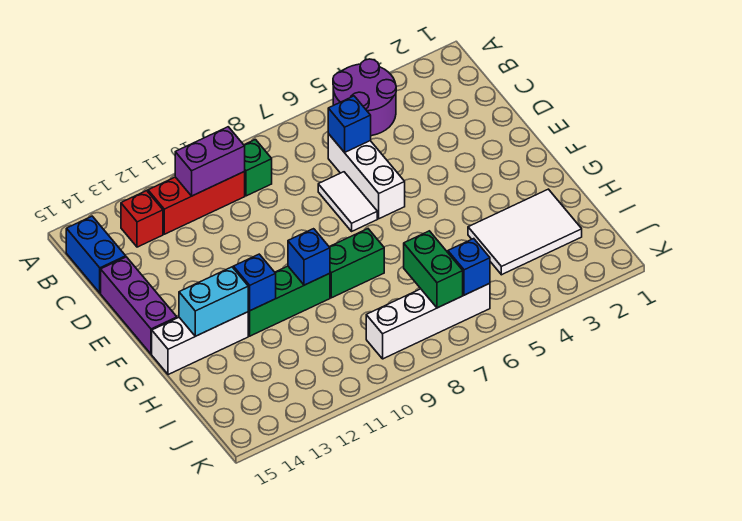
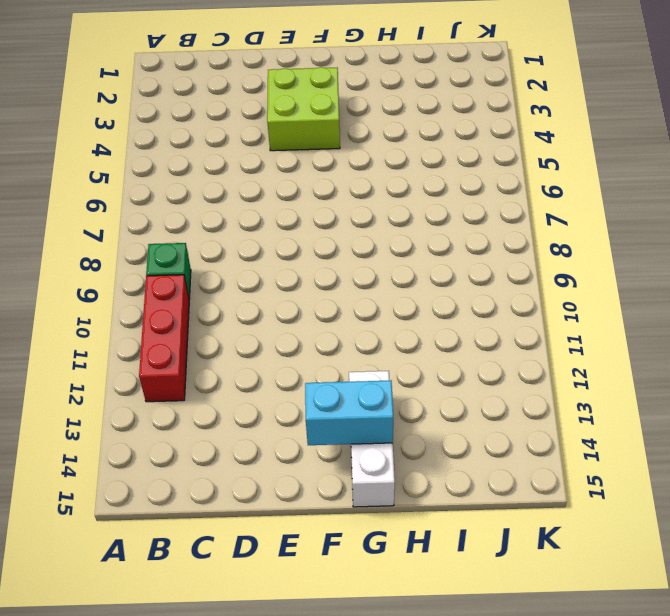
lime brick E3:F4 level 1 -> none
cyan brick F14:G14 level 2 -> cyan brick G13:G14 level 2
none -> purple round brick A4:B5 level 1
none -> red brick B13 level 1
none -> blue brick B15:C15 level 1

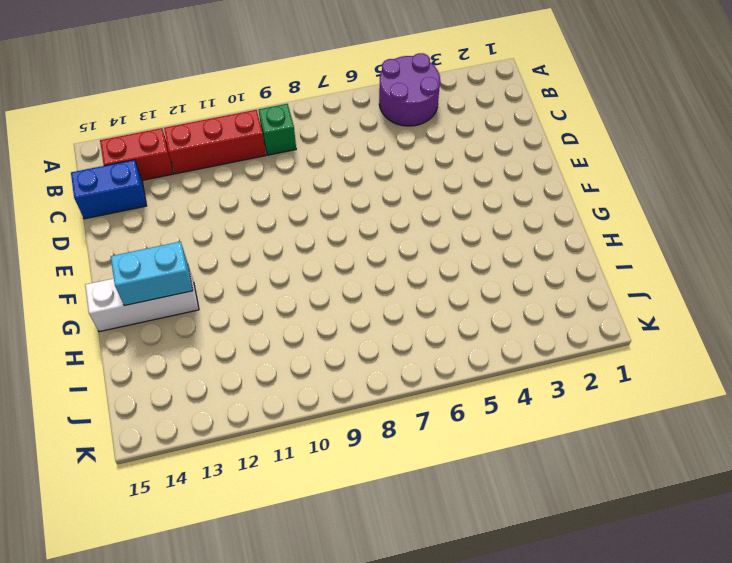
red brick B13:B14 level 1 -> red brick B13 level 1
blue brick C14:C15 level 1 -> blue brick B15:C15 level 1
none -> white brick C6:E6 level 1
none -> white tile D7:E7 level 1
none -> purple brick D15:F15 level 1

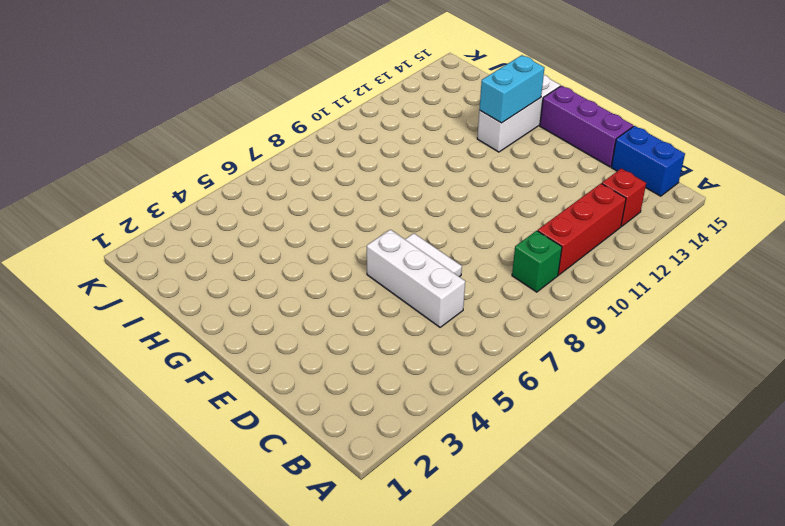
none -> purple round brick A4:B5 level 1
none -> green brick G8:G9 level 1
none -> green brick G10:G12 level 1

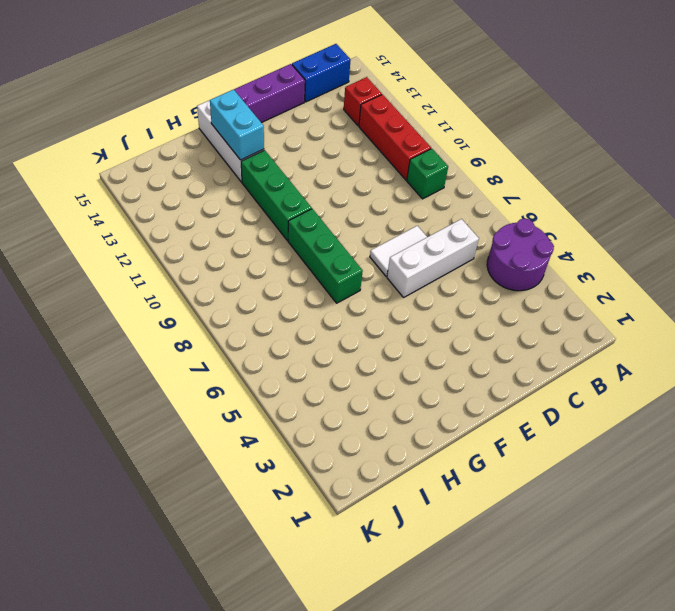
green brick G7:G9 level 1 -> green brick G8:G9 level 1
none -> white tile H2:I4 level 1
none -> white brick J6:J9 level 1
none -> purple brick B10:B11 level 2

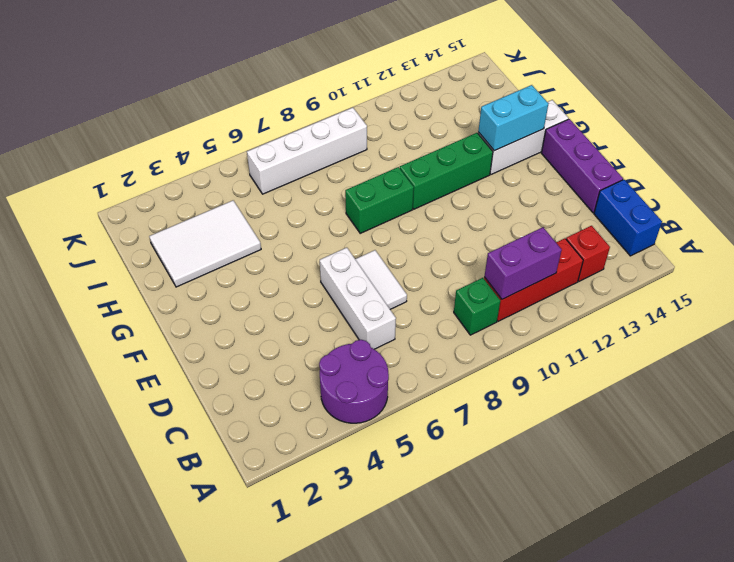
none -> blue brick C6 level 2
none -> blue brick G10 level 2
none -> blue brick G12 level 2

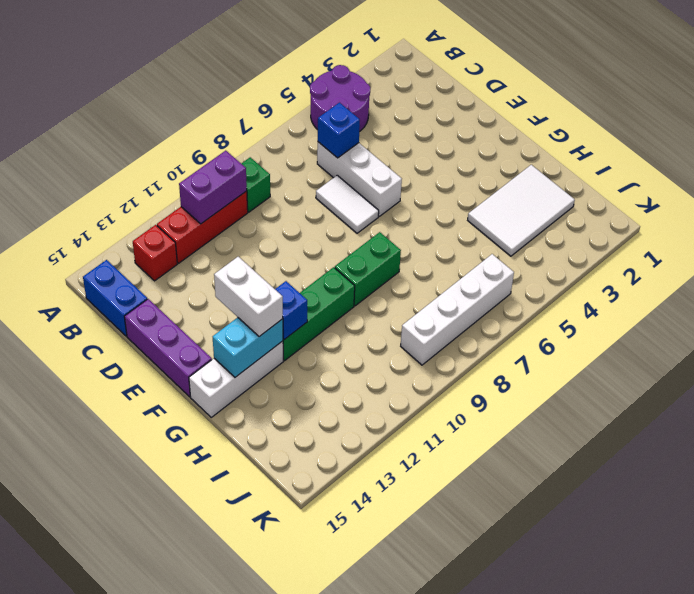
white brick F13:G13 level 3 -> none
none -> blue brick G10 level 2
none -> green brick I7:J7 level 2
none -> blue brick J6 level 2

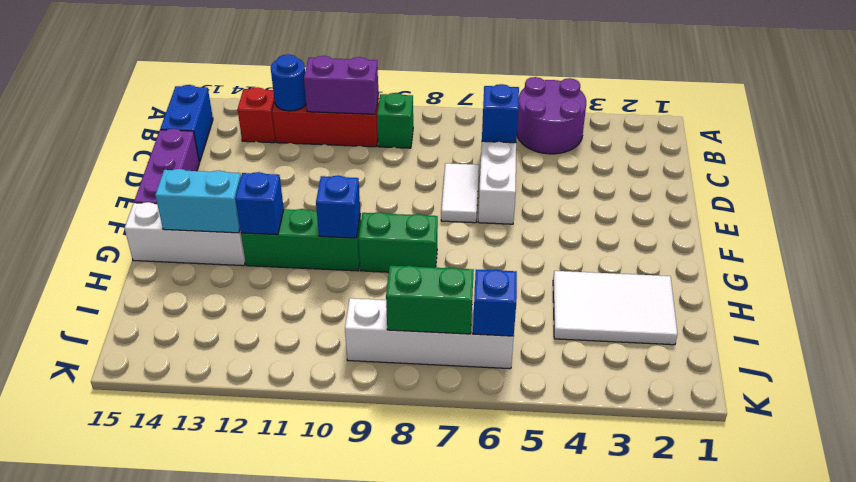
blue round brick B12 level 2 -> none
green brick J7:J8 level 2 -> green brick I7:J7 level 2

